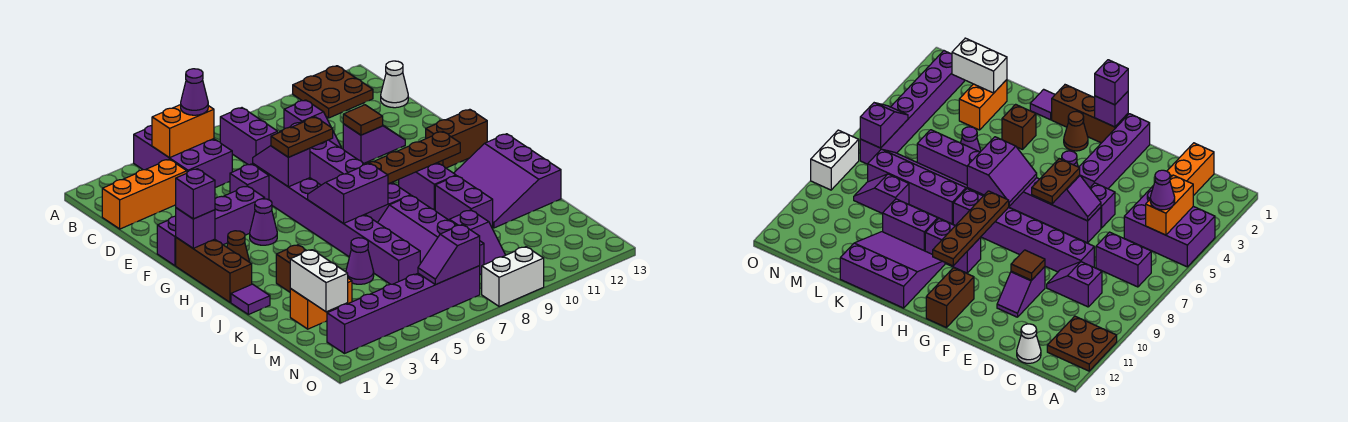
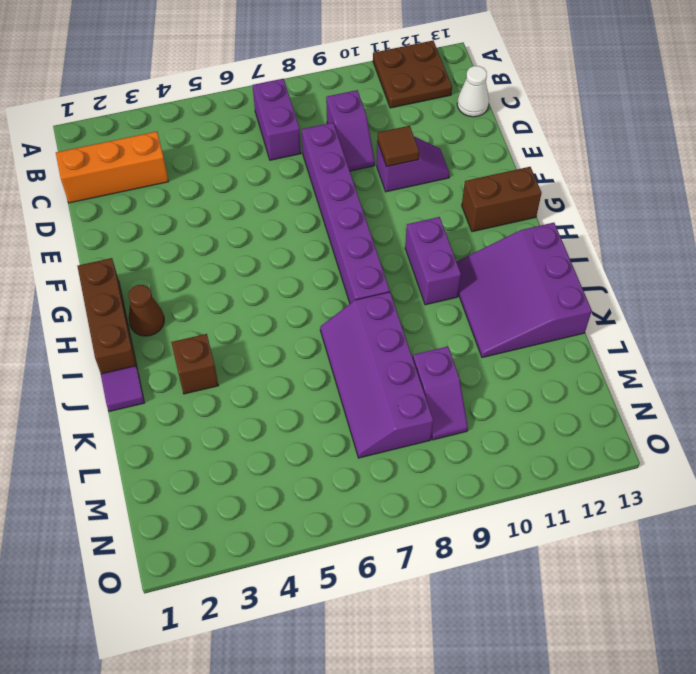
none -> purple brick A4:C5 level 1
none -> purple brick E5 level 1
none -> purple brick E6:L6 level 1
none -> purple brick F1:F4 level 1

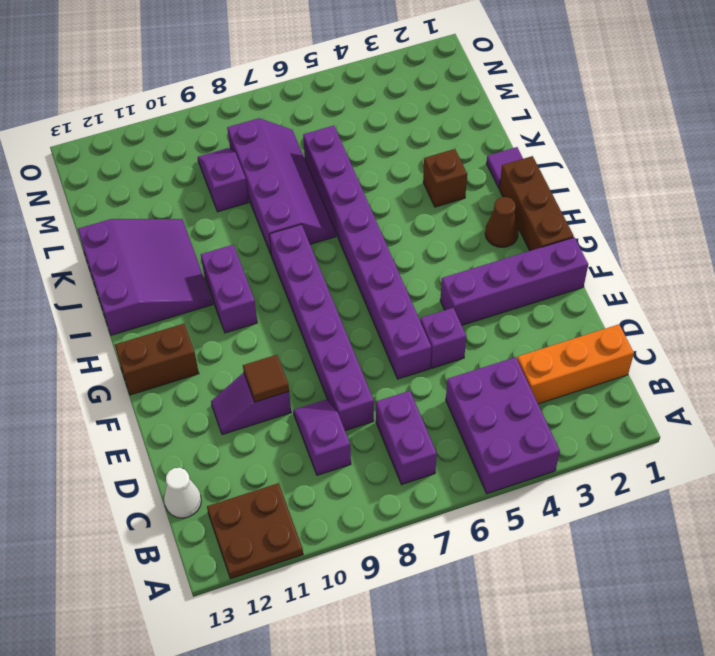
none -> purple cone G4 level 1
none -> purple brick J10:K10 level 1
none -> purple cone K5 level 1
none -> orange brick L2:L3 level 1

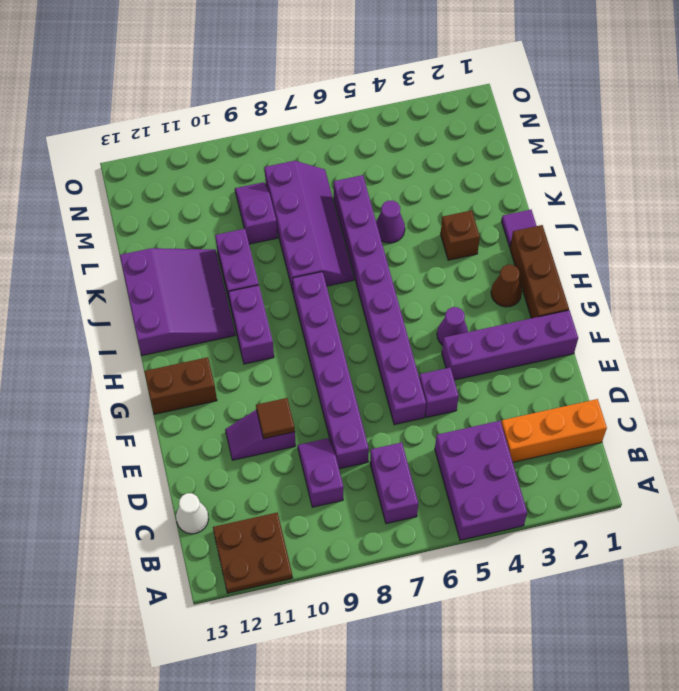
none -> orange brick L2:L3 level 1
none -> purple brick N2:N7 level 1
none -> white brick O8:O9 level 1
none -> orange brick B4:B5 level 2

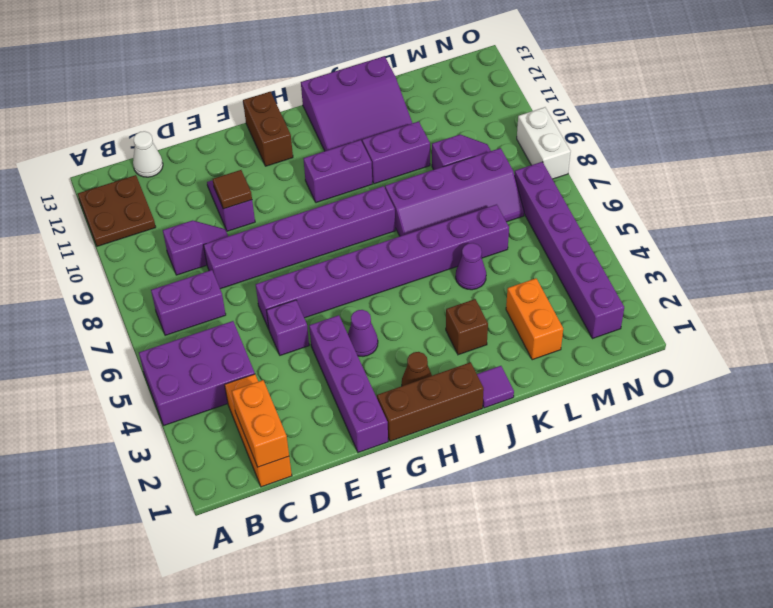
orange brick C1:C2 level 2 -> orange brick B4:B5 level 2
none -> purple slope E6:F6 level 2 top F
none -> purple brick G1 level 2
none -> purple slope H6:I7 level 2 top I
none -> brown plate H8:H11 level 2

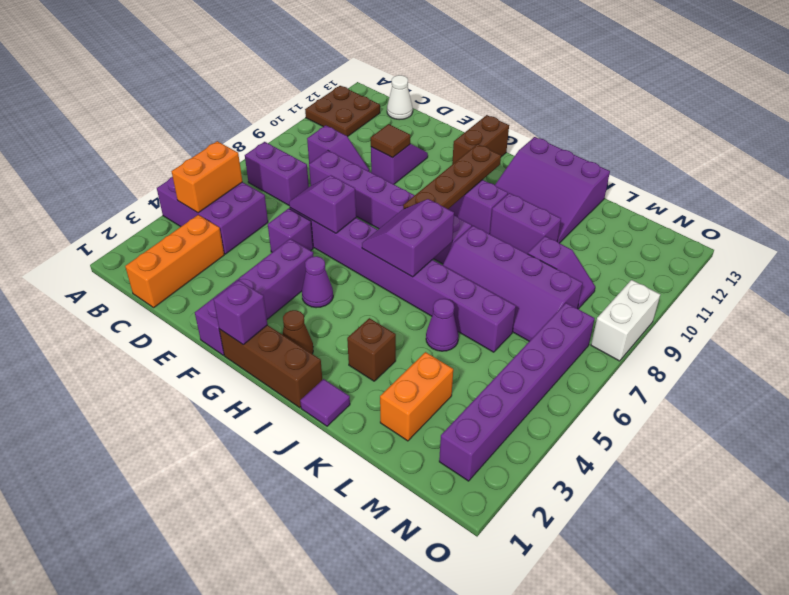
none -> white brick L2:M2 level 2
none -> purple slope N6:N7 level 2 top 7
none -> purple cone B5 level 3
none -> brown plate F6:F7 level 3

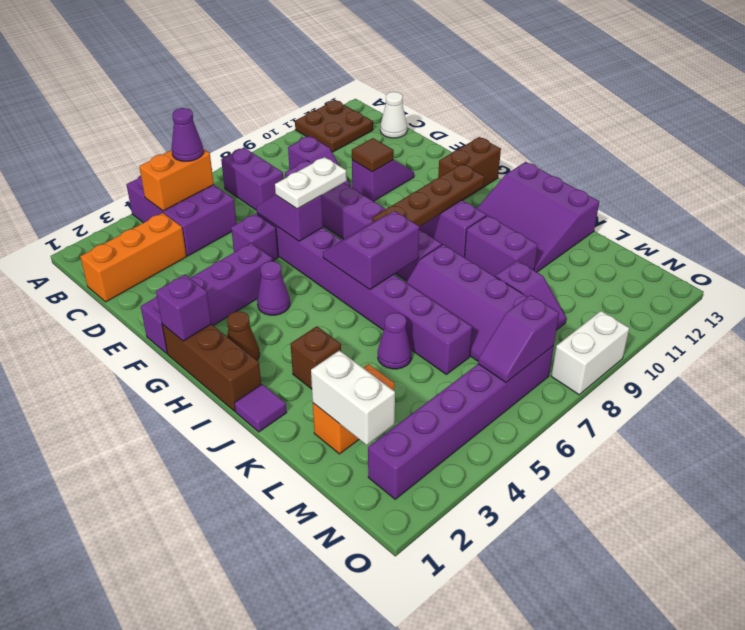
white plate F6:F7 level 3 -> brown plate F6:F7 level 3
none -> purple brick G1 level 3

